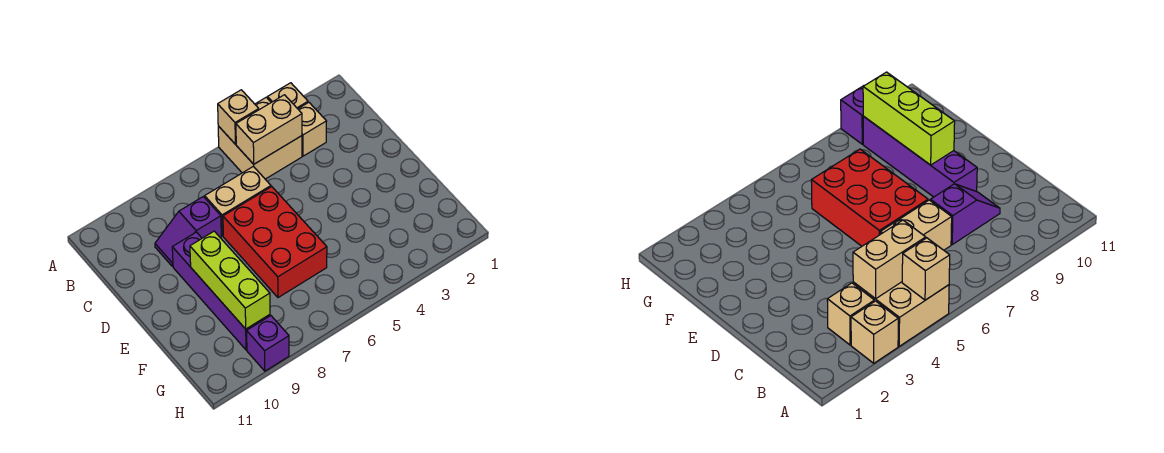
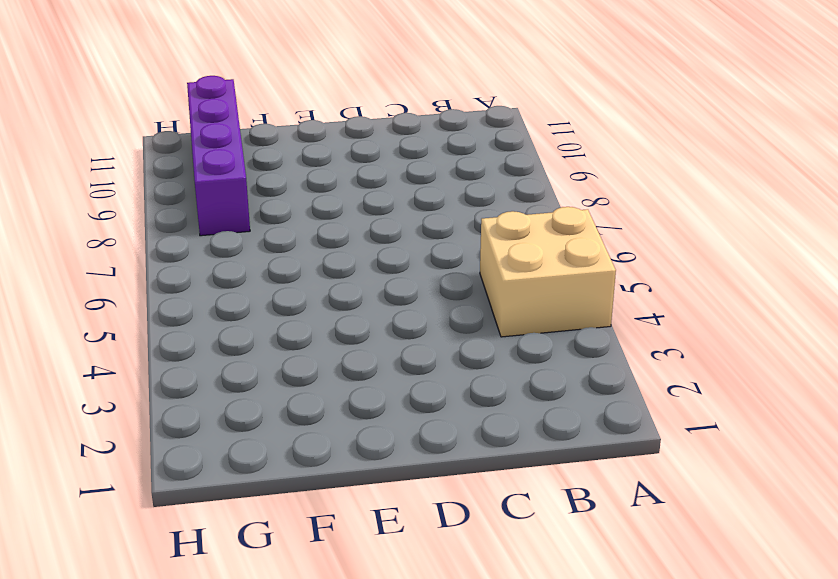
purple brick G8:G11 level 1 -> purple brick D9:G9 level 1
none -> tan brick A3 level 1
none -> tan brick B3 level 1

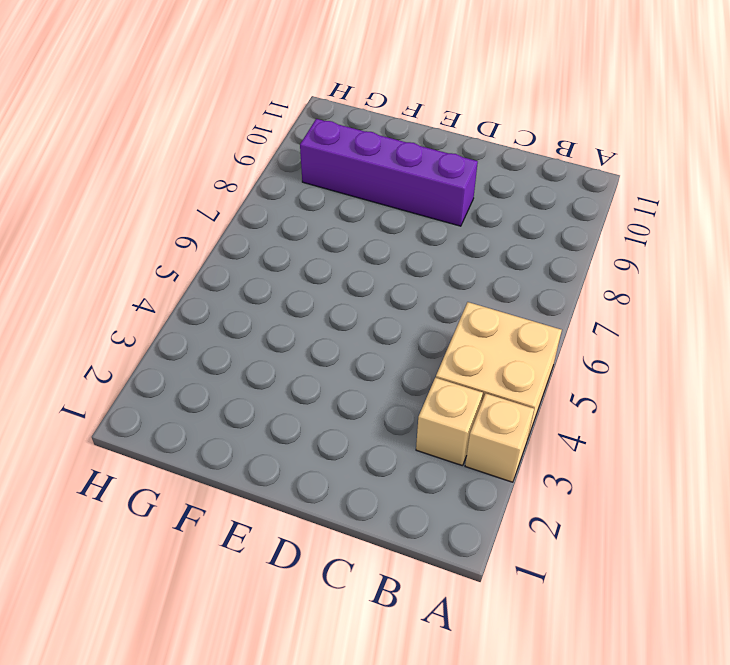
none -> tan brick C6:C7 level 1
none -> purple slope C8:C9 level 1 top 8

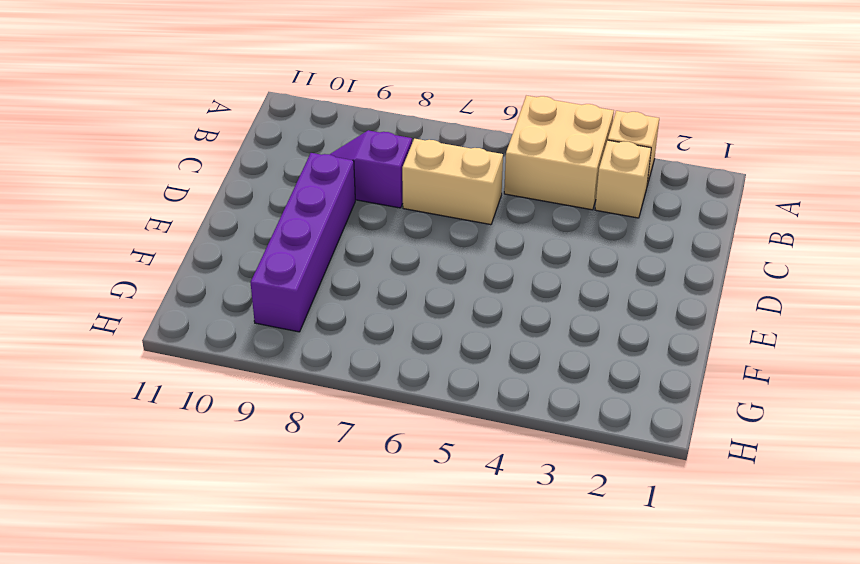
none -> red brick D6:F7 level 1
none -> purple brick H9 level 1

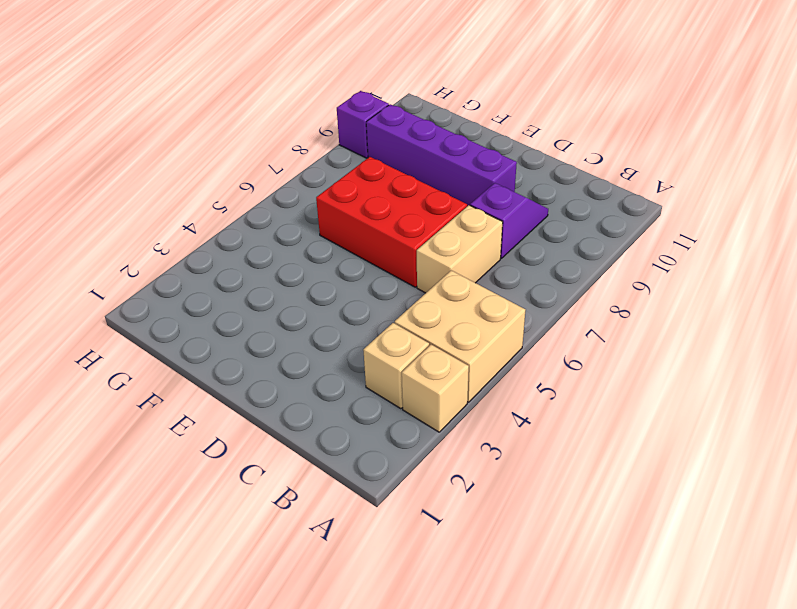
none -> tan brick A5 level 2
none -> tan brick B4:B5 level 2

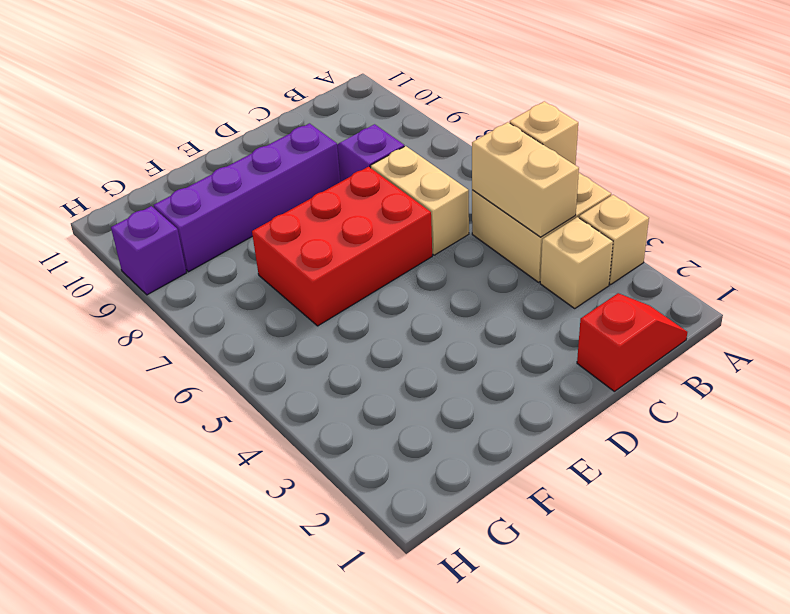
red slope B1:C1 level 1 top C -> none
none -> lime brick E9:G9 level 2

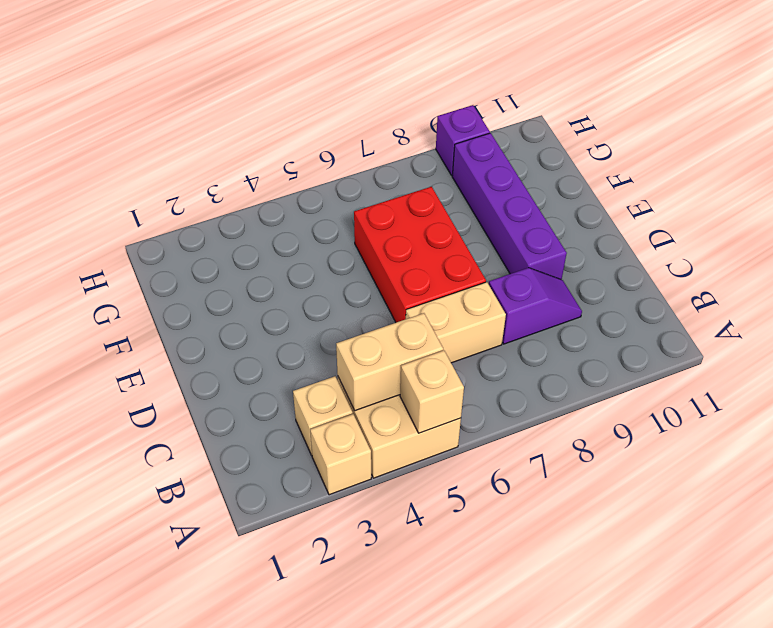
none -> lime brick E9:G9 level 2

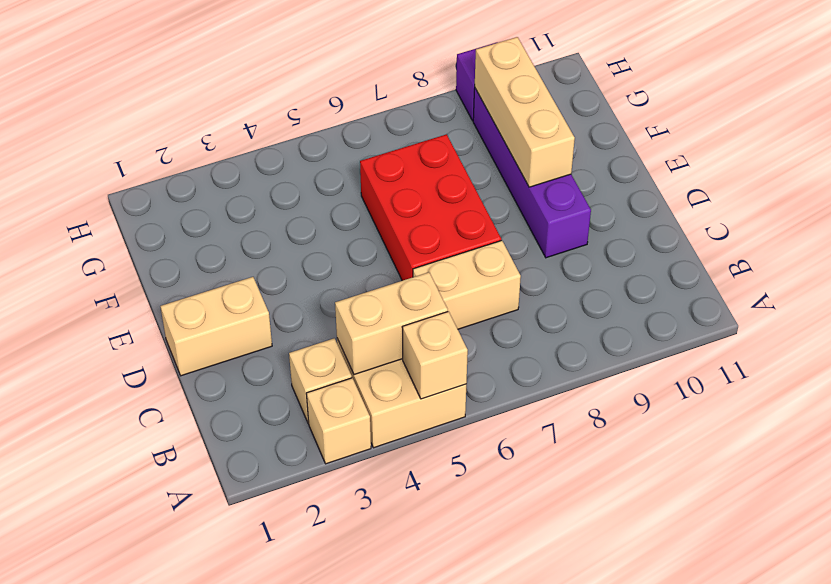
tan brick D1:D2 level 1 -> none
tan brick E9:G9 level 2 -> lime brick E9:G9 level 2
none -> purple slope C8:C9 level 1 top 8

